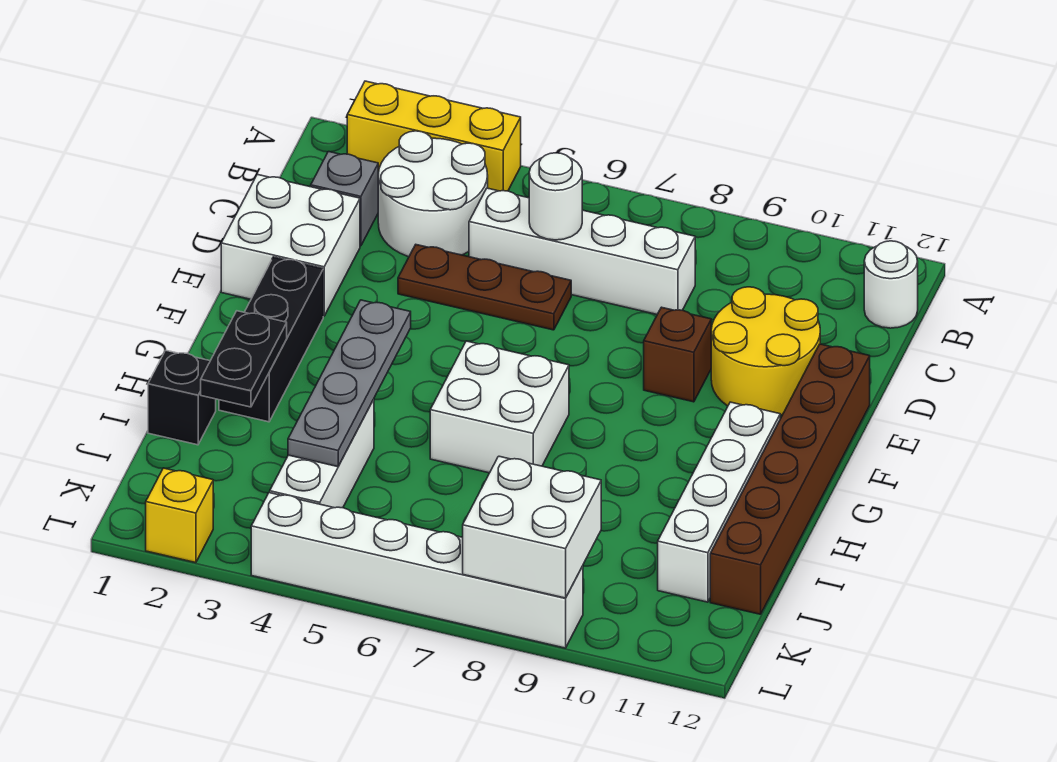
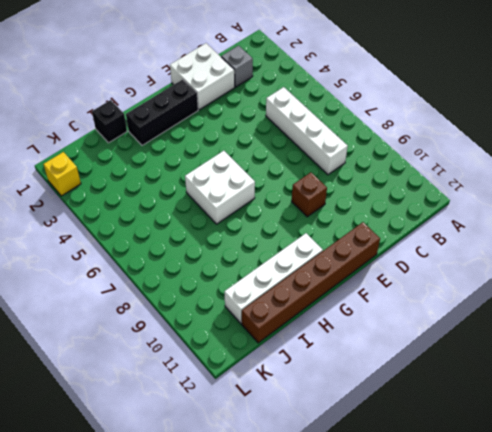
none -> yellow brick A2:A4 level 1
none -> white round brick B3:C4 level 1
none -> white round brick B12 level 1

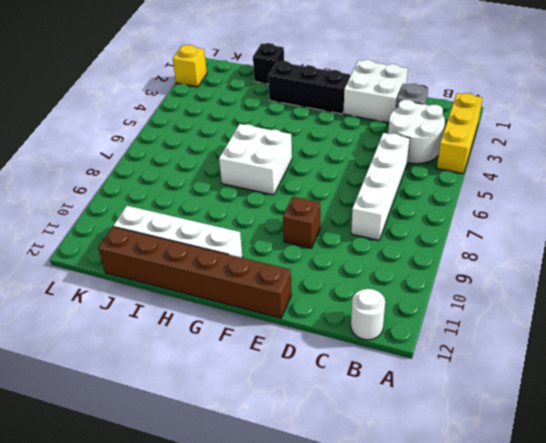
none -> brown plate D4:D6 level 1
none -> yellow round brick D10:E11 level 1
none -> white brick I4:K4 level 1

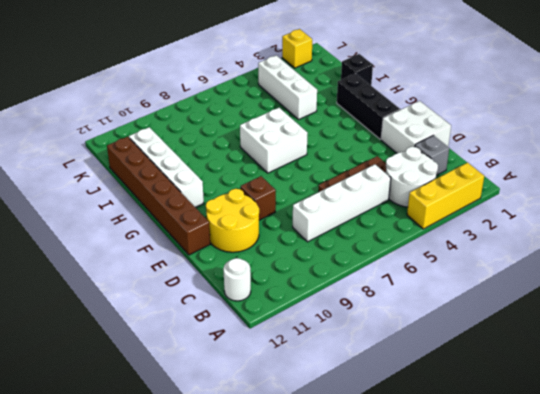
none -> white brick L4:L9 level 1
none -> white round brick C6 level 2
none -> grey plate G4:J4 level 2

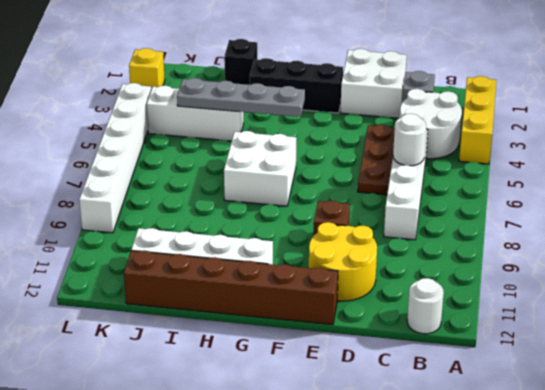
none -> black plate H2:I2 level 2
none -> white brick K8:L9 level 2

